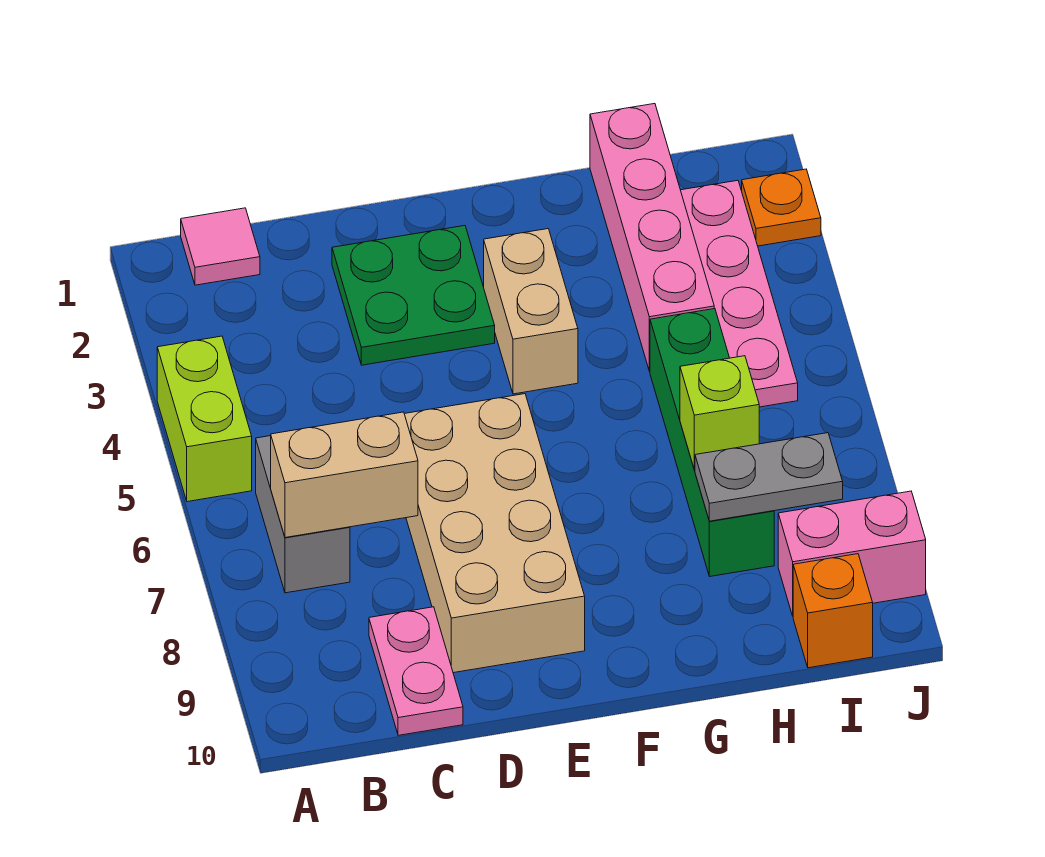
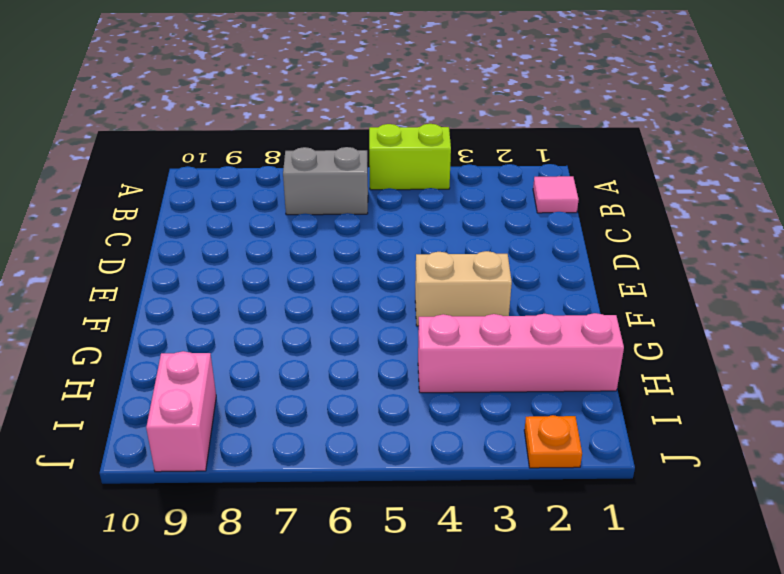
none -> pink plate C9:C10 level 1
none -> green plate D2:E3 level 1
none -> tan brick D6:E9 level 1

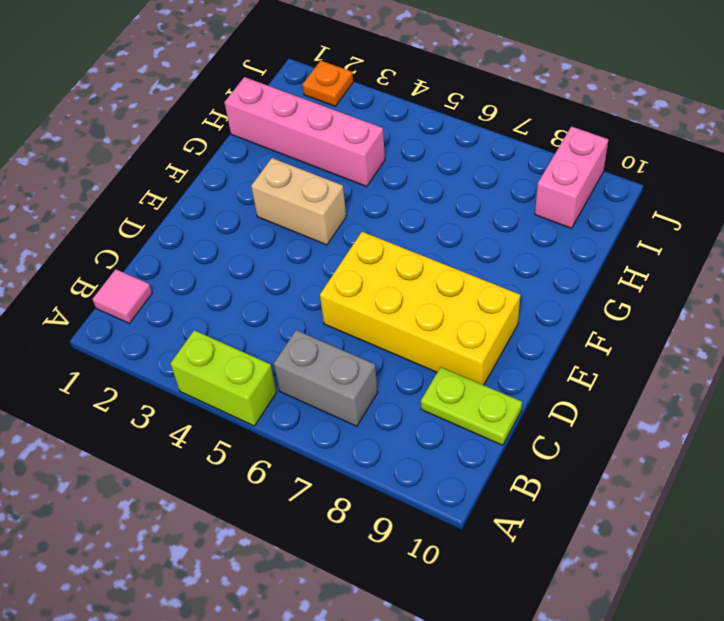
lime plate C9:C10 level 1 -> pink plate C9:C10 level 1
yellow brick D6:E9 level 1 -> tan brick D6:E9 level 1
none -> green plate D2:E3 level 1
none -> green brick H5:H8 level 1
none -> pink plate I2:I5 level 1

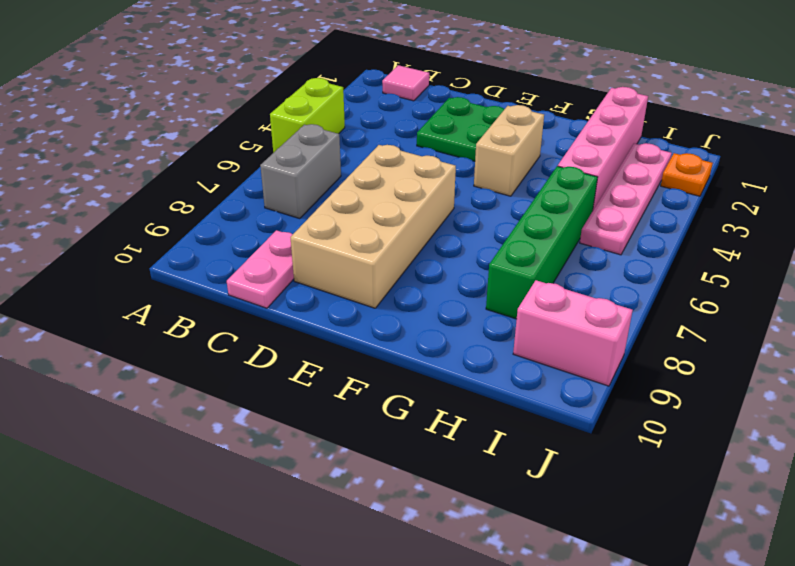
none -> orange brick I10 level 1
none -> tan brick B7:C7 level 2
none -> lime brick H7 level 2

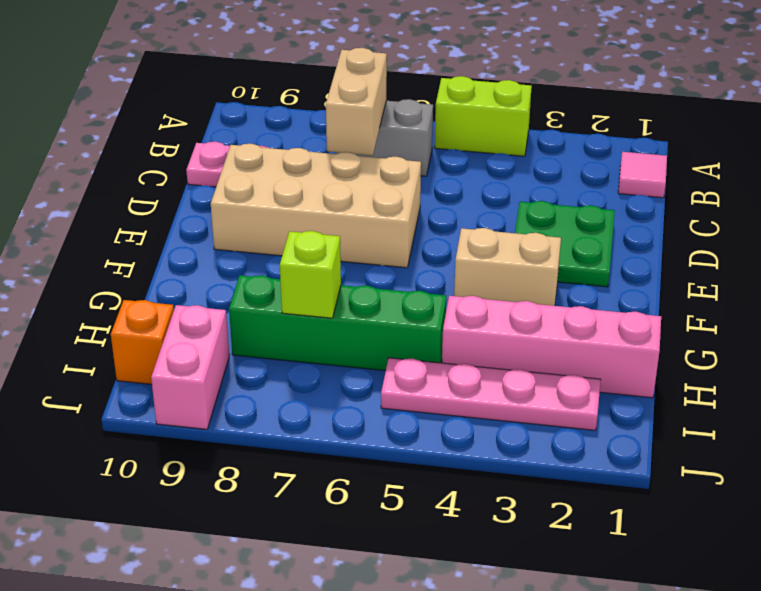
none -> orange plate J2 level 1
none -> grey plate H8:I8 level 2

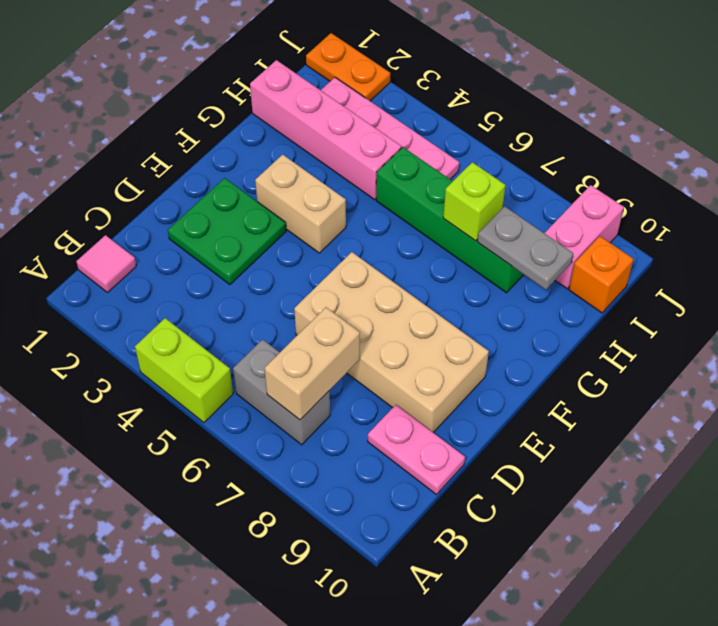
grey plate H8:H9 level 2 -> grey plate H8:I8 level 2
orange plate J1:J2 level 1 -> orange plate J2 level 1

